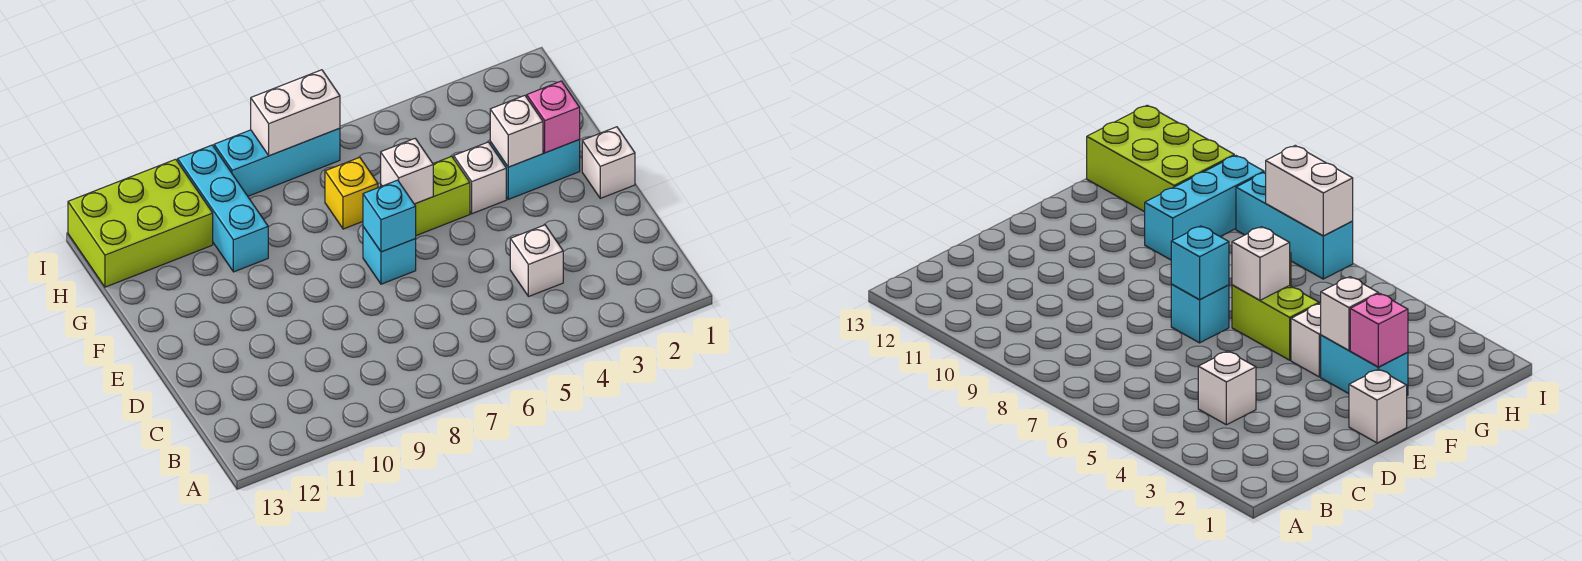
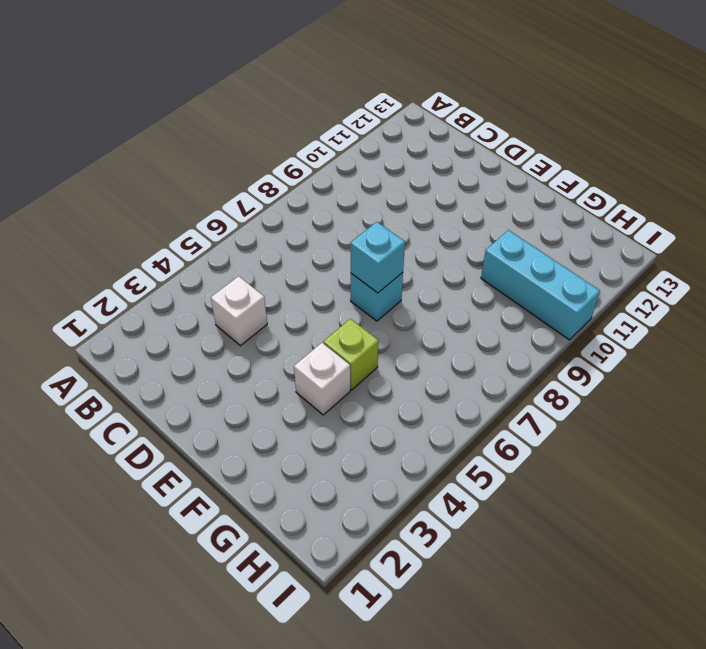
lime brick F5 level 1 -> lime brick F5:F6 level 1
none -> white brick E1 level 1
none -> cyan brick F2:F3 level 1
none -> yellow brick G7 level 1

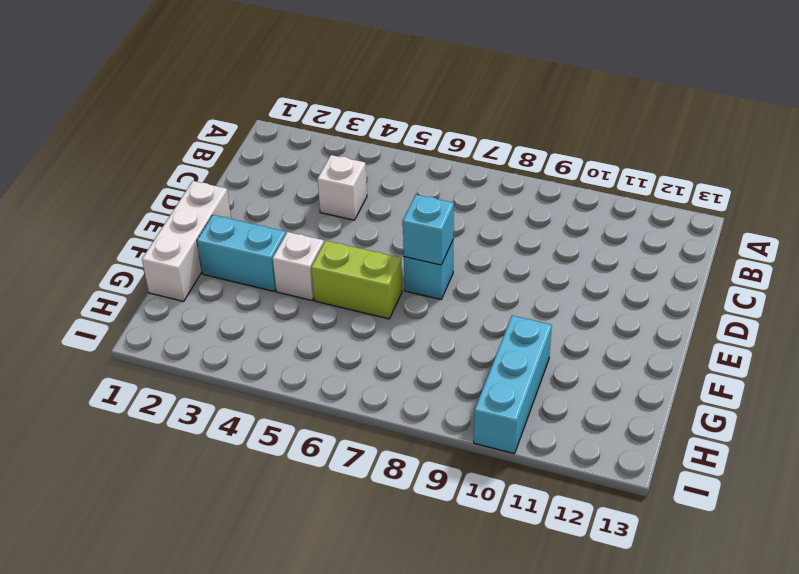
white brick E1:G1 level 1 -> white brick E1 level 1
none -> yellow brick G7 level 1
none -> lime brick H11:I13 level 1
none -> cyan brick I7:I9 level 1

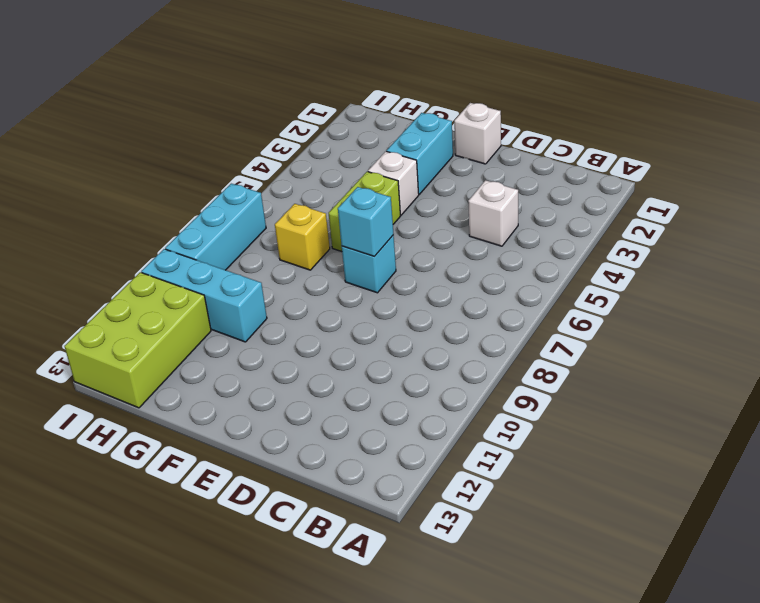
none -> pink brick F2 level 2
none -> white brick F3 level 2
none -> white brick F6 level 2

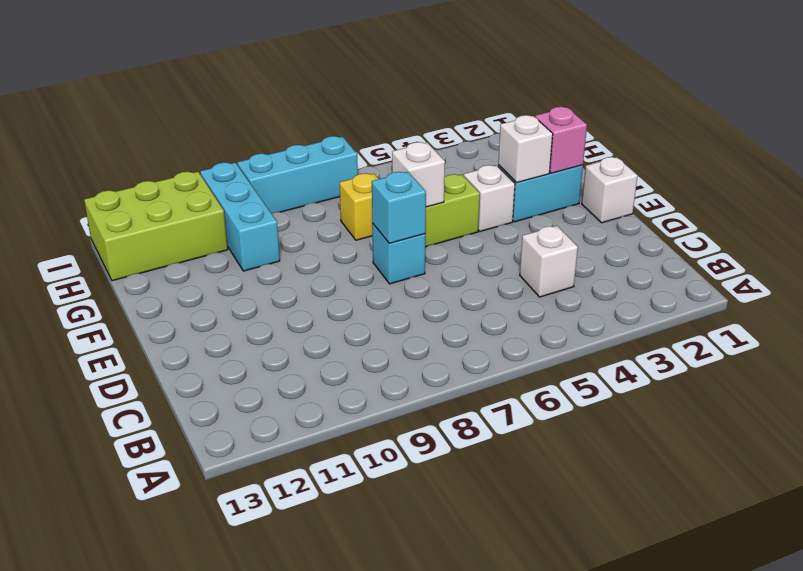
none -> white brick I7:I8 level 2

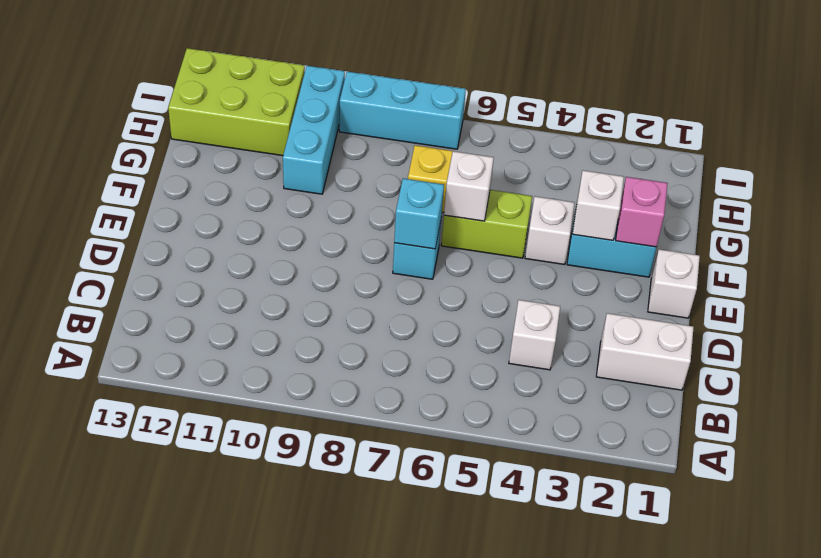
white brick C1:C2 level 1 -> white brick I7:I8 level 2

